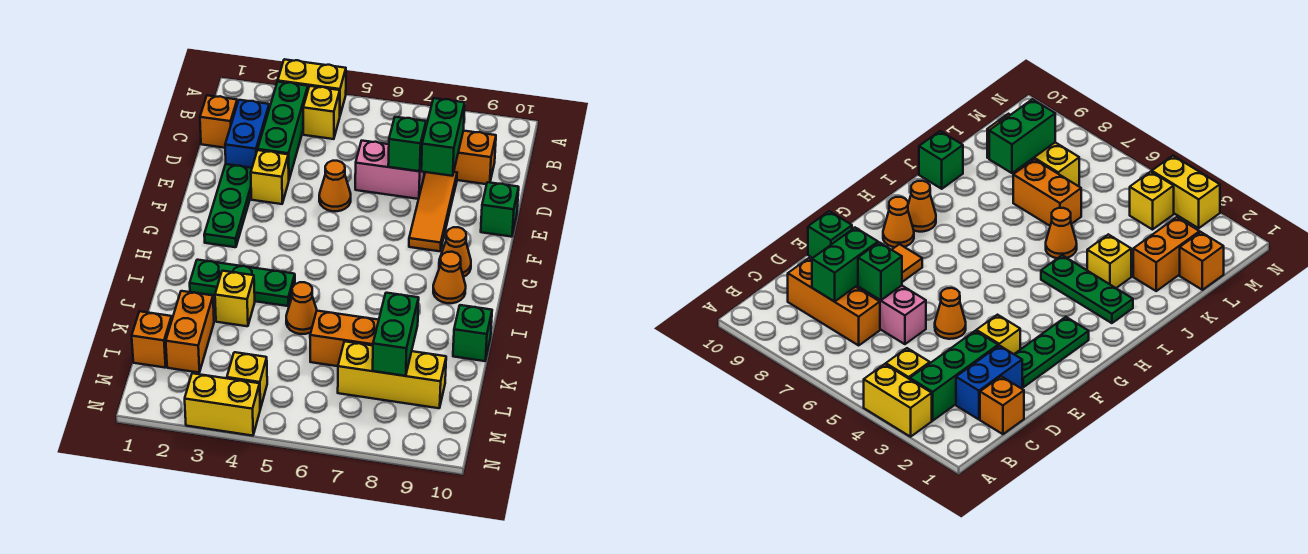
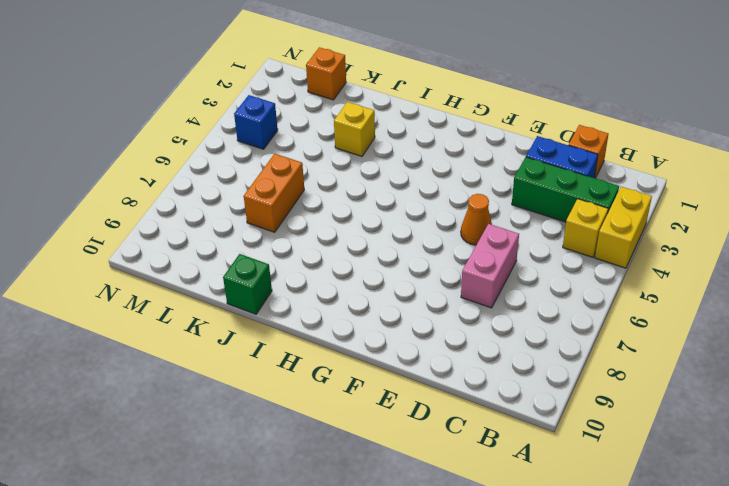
blue brick M4 level 1 -> yellow brick M4 level 1
none -> orange brick C7:C9 level 1
none -> orange tile D8:F8 level 1
none -> green plate E2:G2 level 1

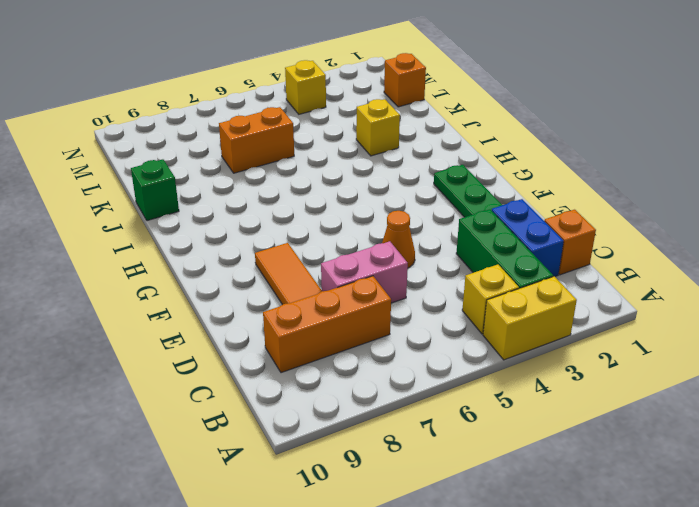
none -> yellow brick E3 level 1
none -> green brick E10 level 1
none -> orange cone G9 level 1

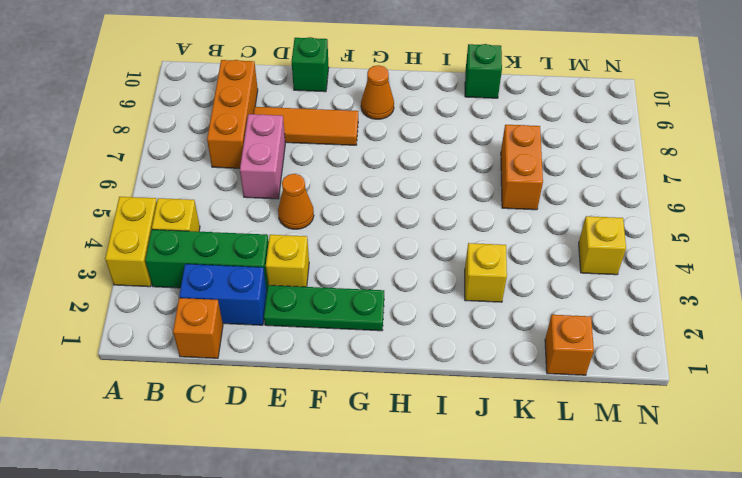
none -> orange cone H9 level 1
none -> green plate I2:I4 level 1
none -> orange cone J5 level 1

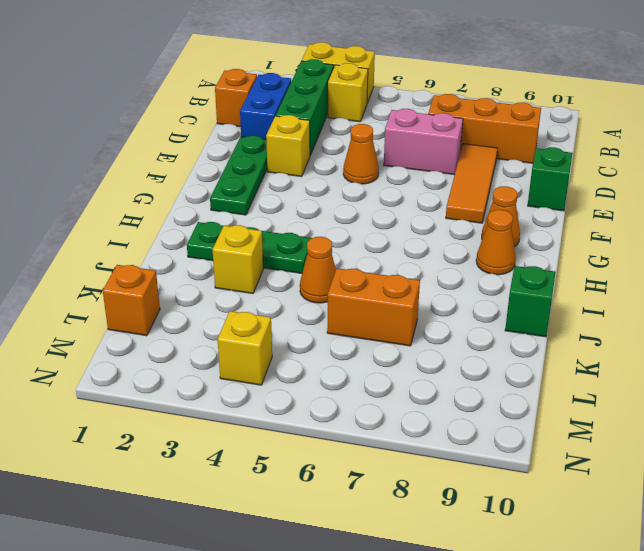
none -> orange brick K2:L2 level 1
none -> yellow brick L7:L9 level 1
none -> yellow brick N3:N4 level 1

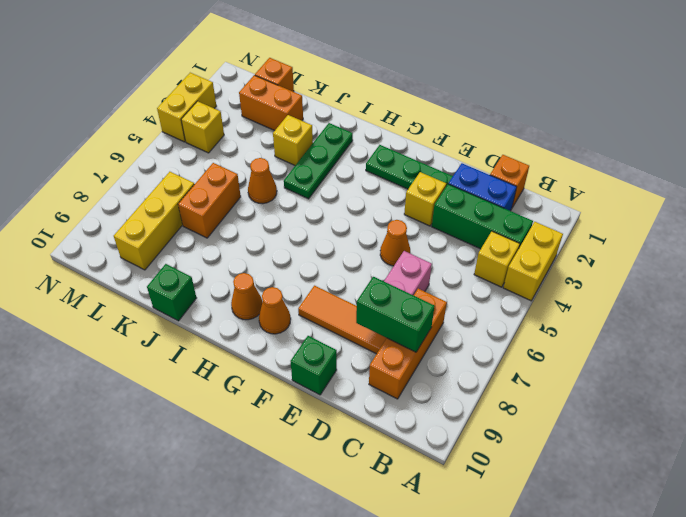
none -> green brick D7 level 2
none -> green brick K8:L8 level 2

